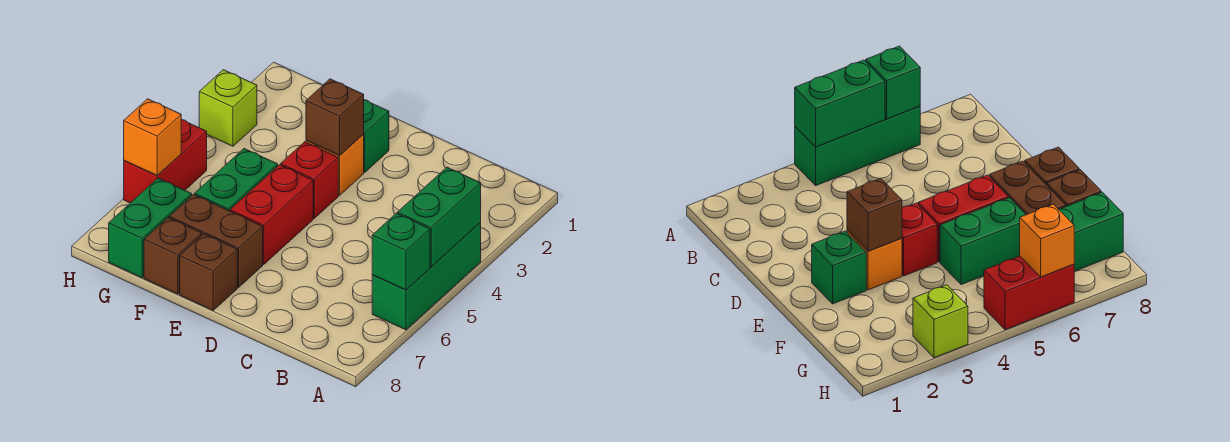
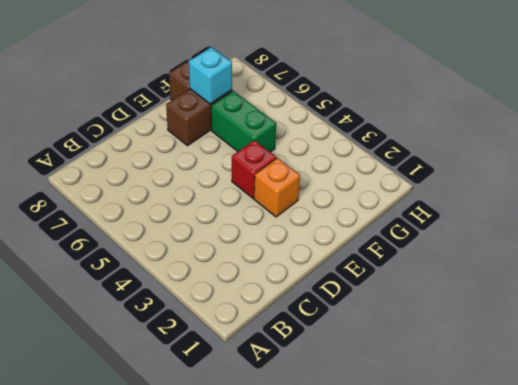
cyan brick F7 level 2 -> none
none -> green brick A4:A6 level 1
none -> green brick E2 level 1
none -> red brick E5:E6 level 1

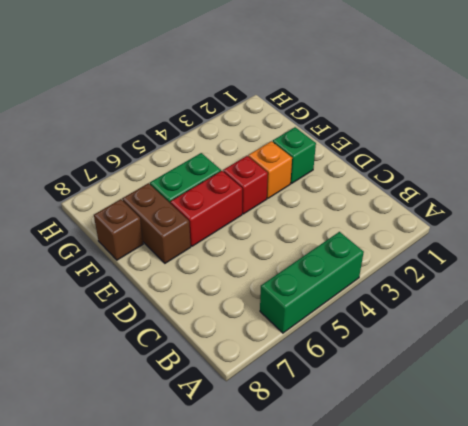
none -> brown brick E8 level 1
none -> green brick G7:G8 level 1
none -> lime brick H3 level 1

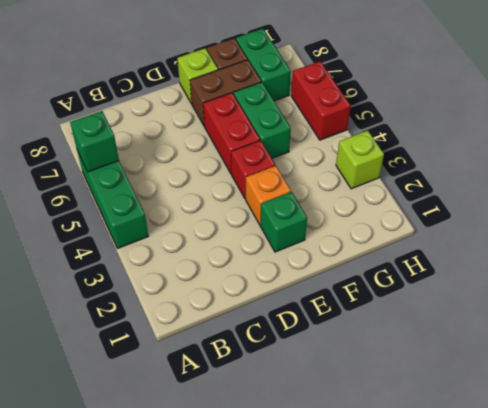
lime brick E8 level 1 -> brown brick E8 level 1
none -> green brick A4:A5 level 2
none -> brown brick E3 level 2
none -> orange brick H6 level 2

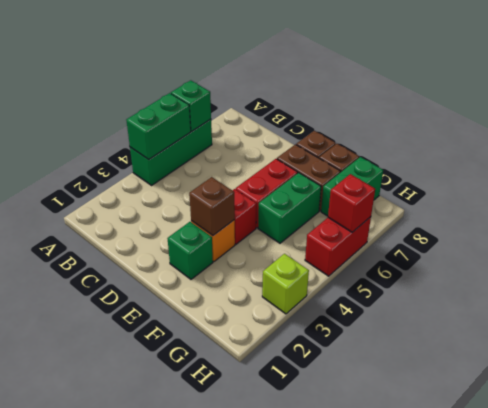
red brick H6 level 2 -> orange brick H6 level 2

